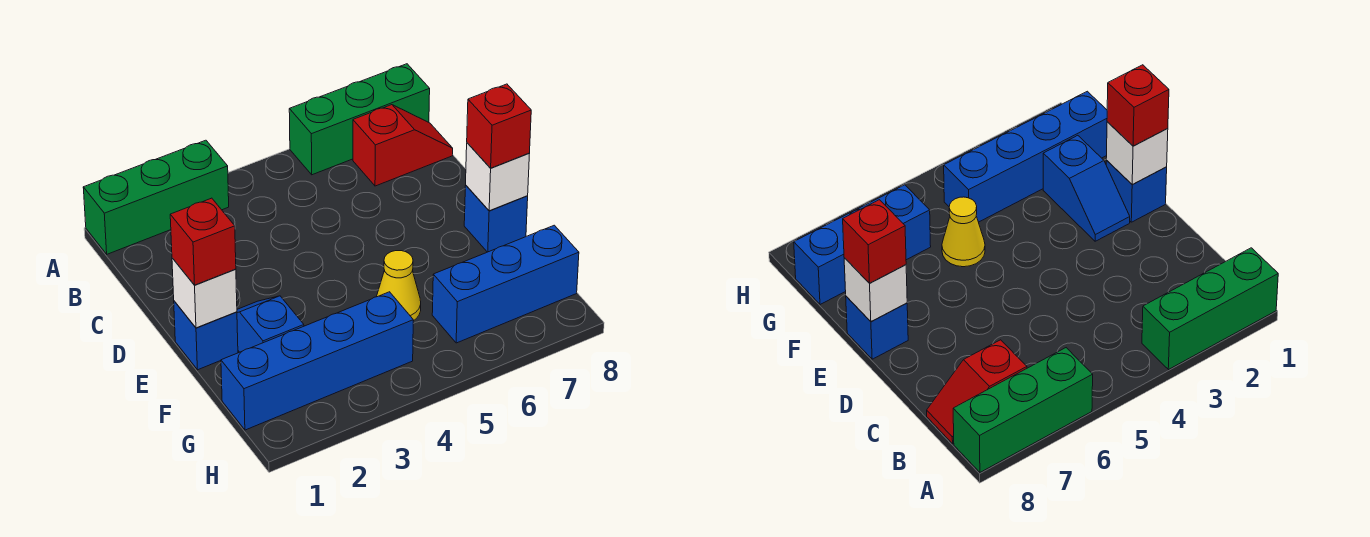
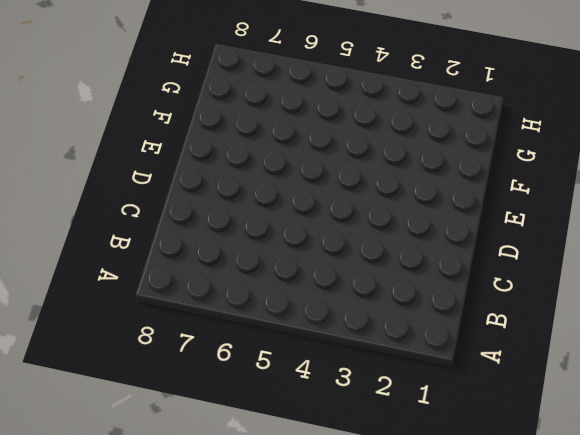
none -> green brick A1:A3 level 1
none -> green brick A6:A8 level 1
none -> red slope B7:B8 level 1 top 7

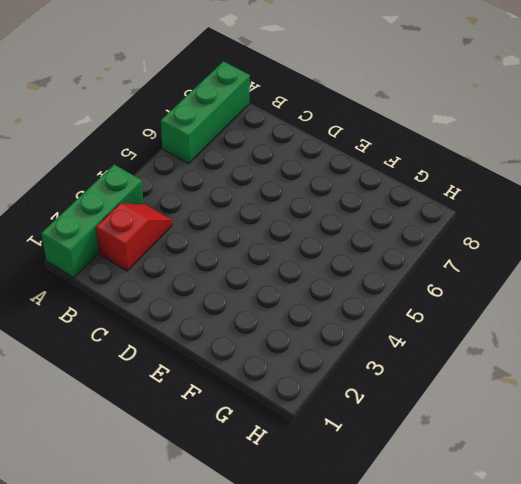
red slope B2:B3 level 1 top 2 -> red slope B7:B8 level 1 top 7
none -> blue brick E1 level 1
none -> blue slope E2:F2 level 1 top F
none -> blue brick E8 level 1

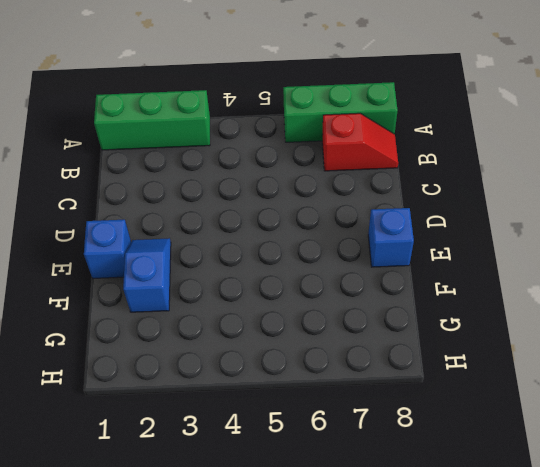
none -> yellow cone F5 level 1
none -> blue brick G1:G4 level 1
none -> blue brick G6:G8 level 1

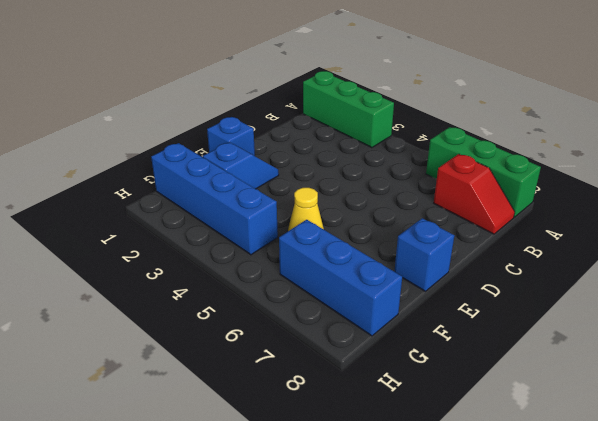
none -> white brick E1 level 2
none -> white brick E8 level 2
none -> red brick E1 level 3

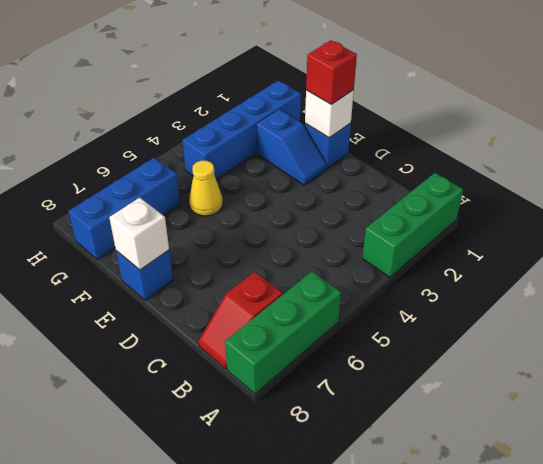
none -> red brick E8 level 3

